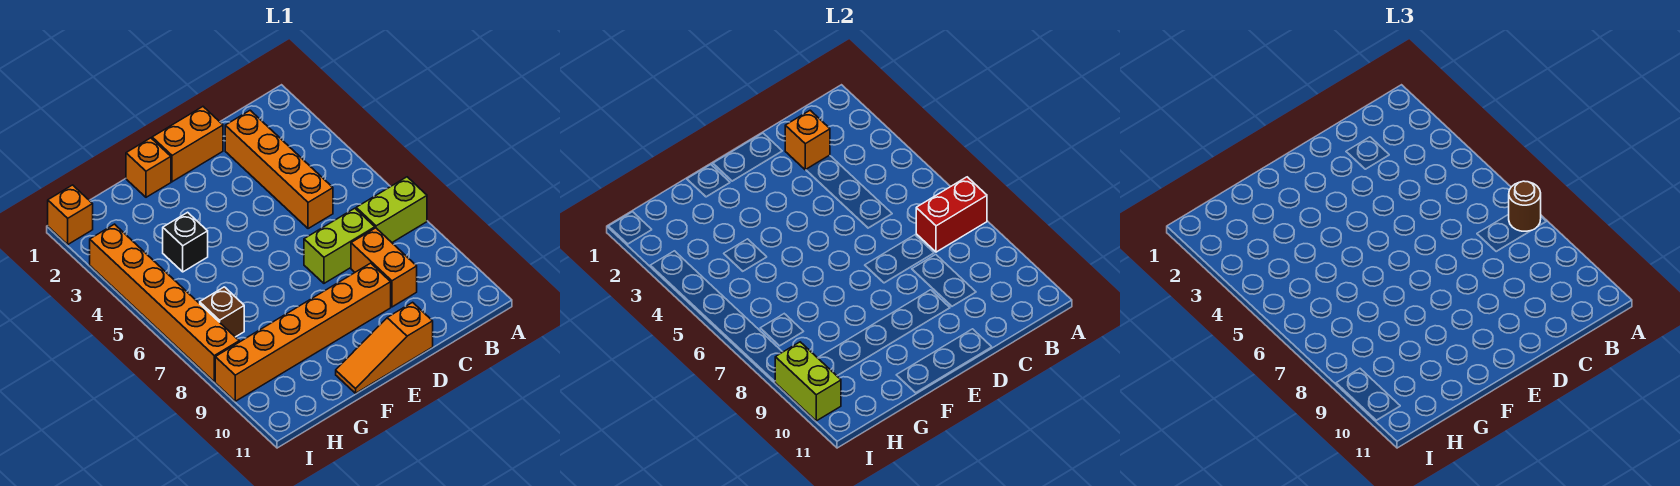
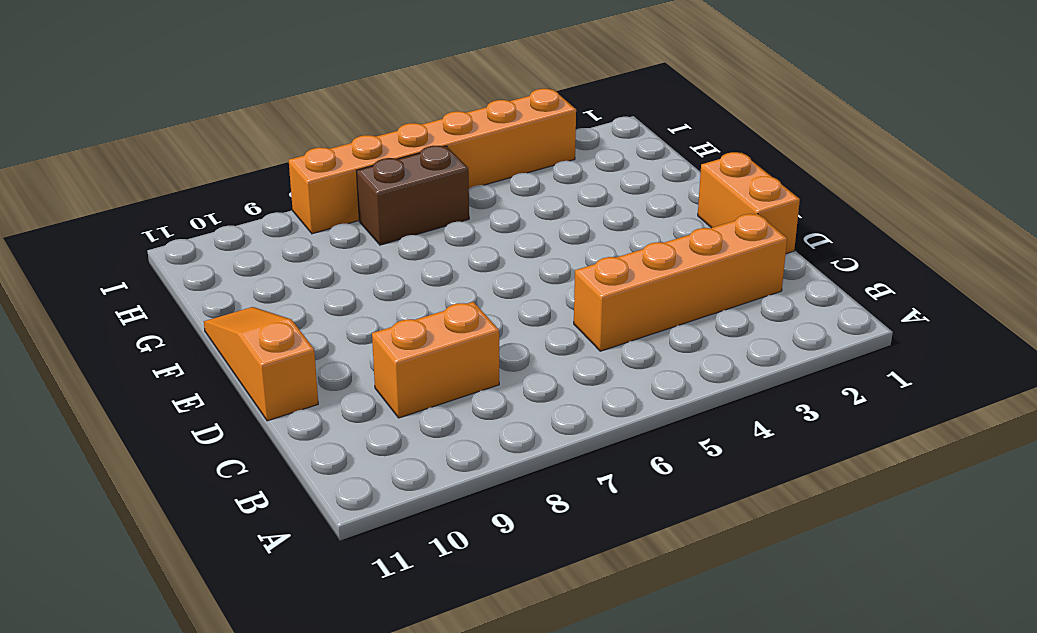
brown brick H6:H7 level 1 -> brown brick H7 level 1
none -> lime brick A7:B7 level 1
none -> lime brick C7:D7 level 1
none -> orange brick D9:I9 level 1

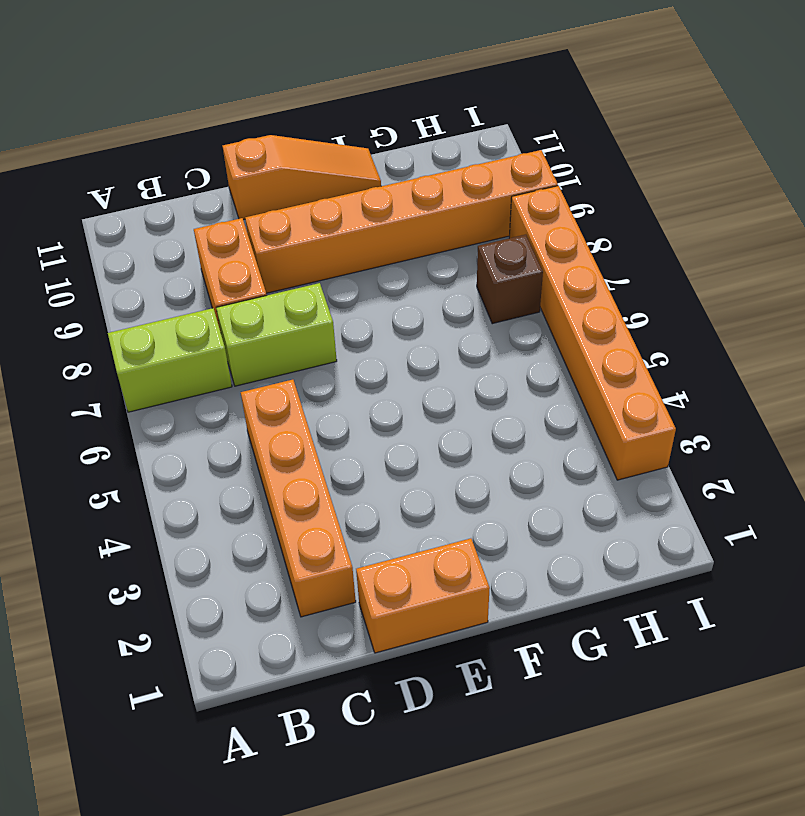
none -> orange brick F1 level 1
none -> black brick G4 level 1
none -> orange brick I1 level 1

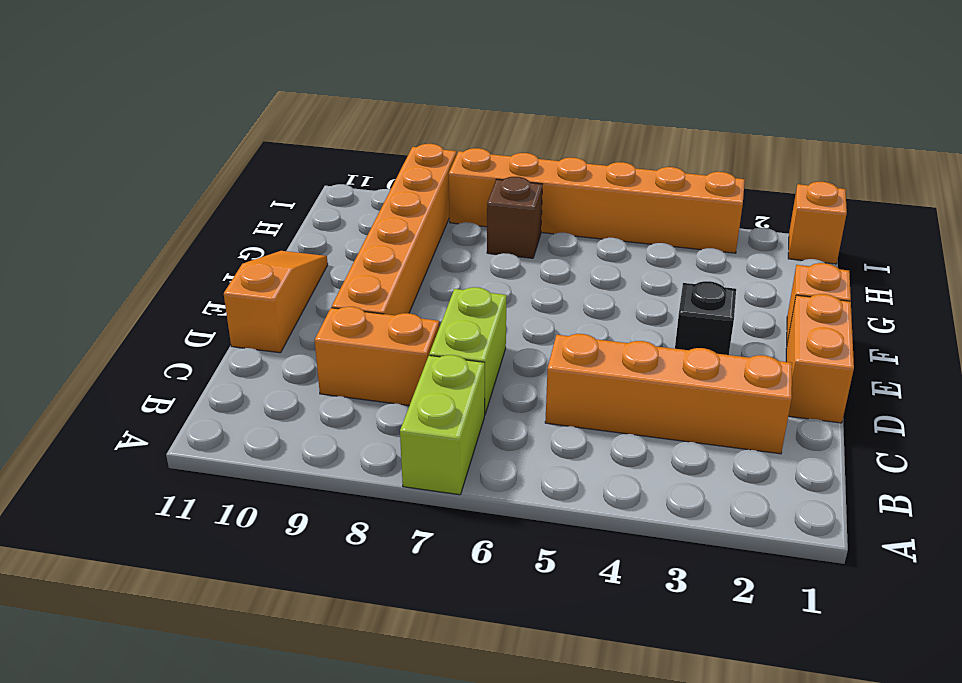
black brick E3 level 1 -> black brick G4 level 1
none -> red brick A7:B7 level 2
none -> orange brick C2 level 2
none -> lime brick I9:I10 level 2

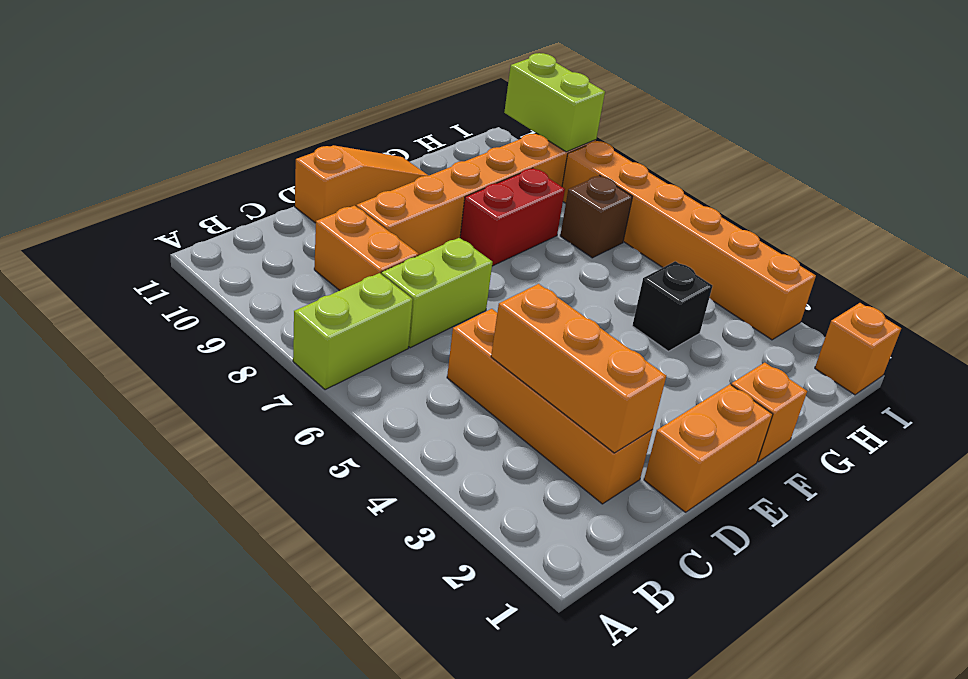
orange brick C2:C4 level 2 -> orange brick C2 level 2
red brick F8:G8 level 1 -> red brick A7:B7 level 2
none -> brown round brick A7 level 3

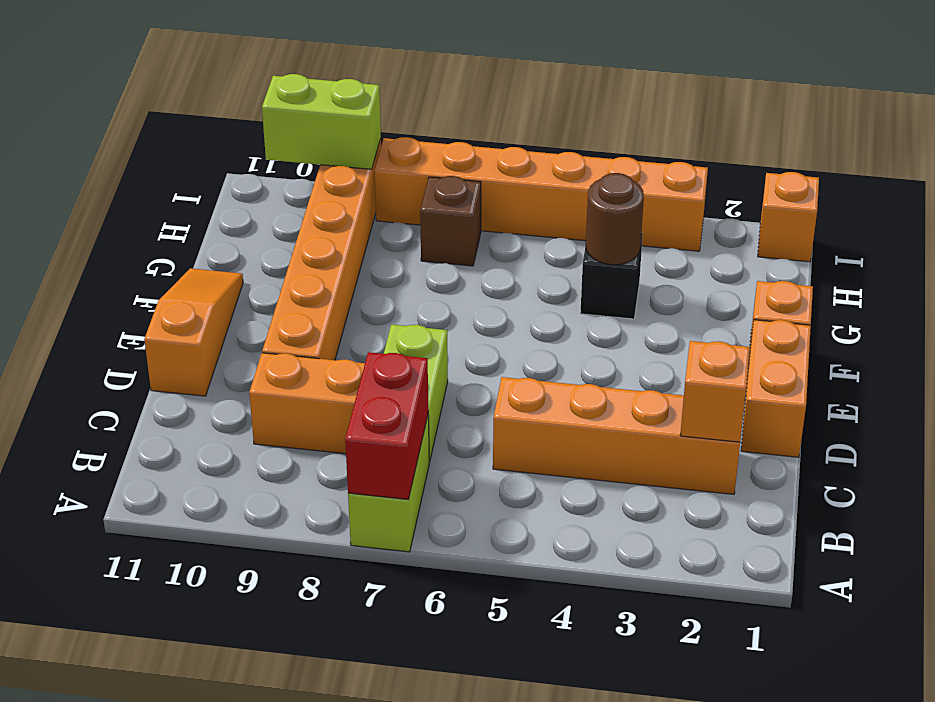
brown round brick G4 level 2 -> brown round brick A7 level 3

